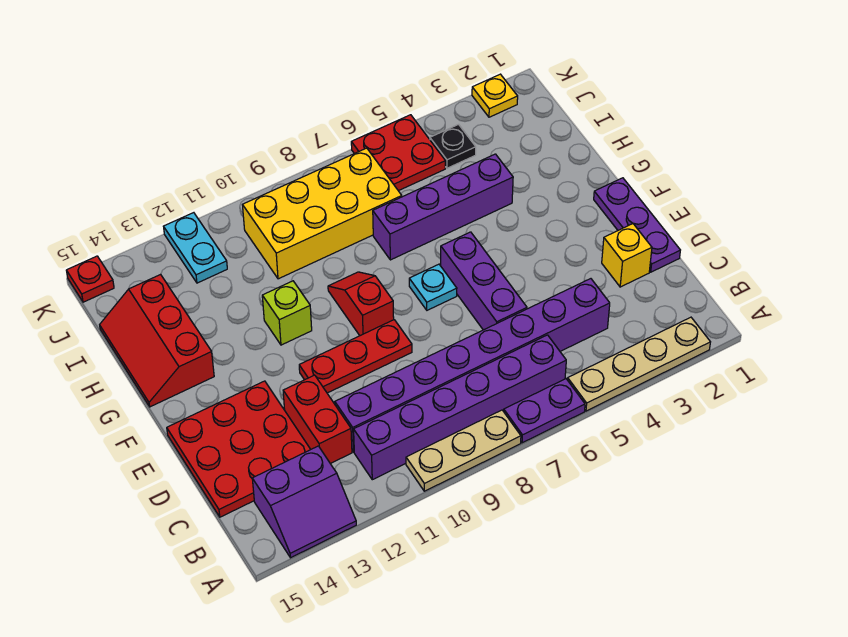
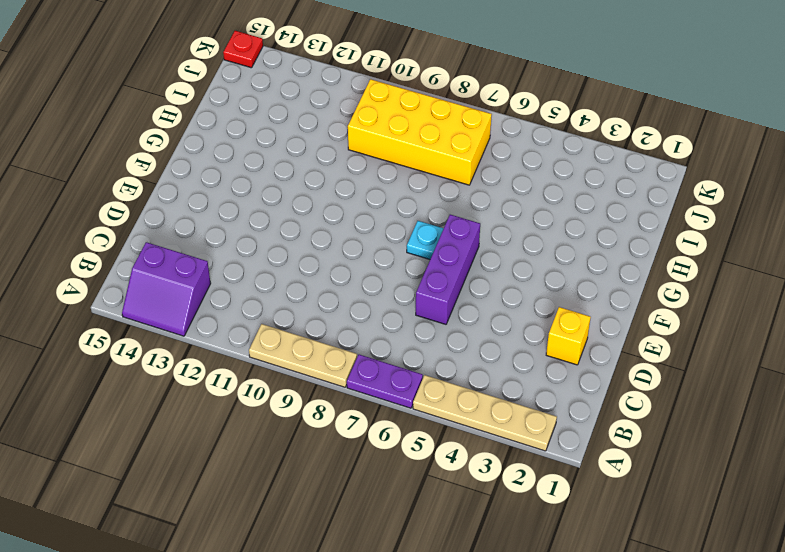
none -> purple brick B6:B11 level 1
none -> purple brick C4:C11 level 1
none -> red brick C12:D12 level 1

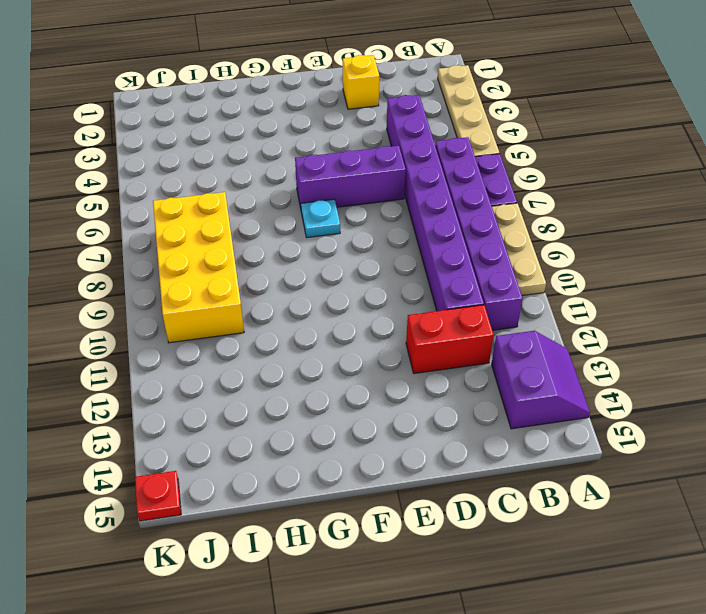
none -> red plate C13:E15 level 1
none -> purple plate D1:F1 level 1
none -> red plate E9:E11 level 1

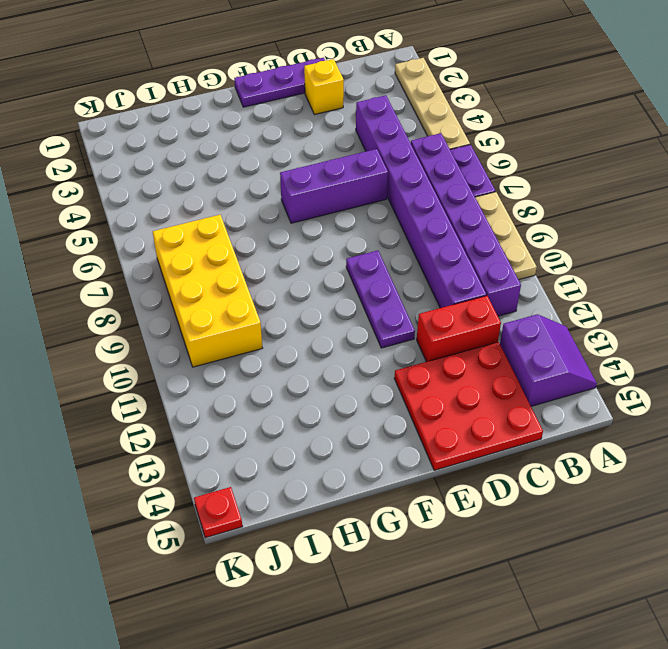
purple plate E9:E11 level 1 -> red plate E9:E11 level 1
none -> cyan plate F7 level 1
none -> red slope F9:G9 level 1 top F
none -> lime brick G11 level 1

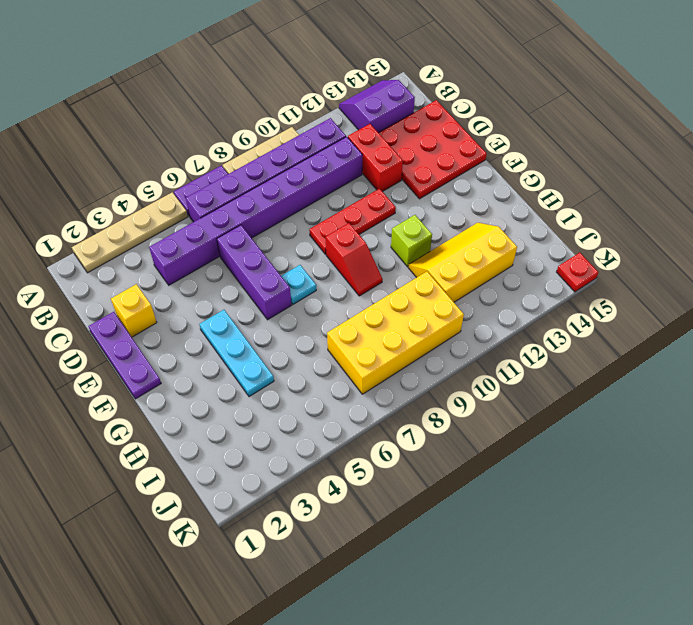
cyan plate F4:H4 level 1 -> purple brick H4:H7 level 1
yellow slope H11:I13 level 1 top I -> none
none -> red slope G14:I15 level 1 top 14
none -> black plate J4 level 1
none -> red plate J5:K6 level 1

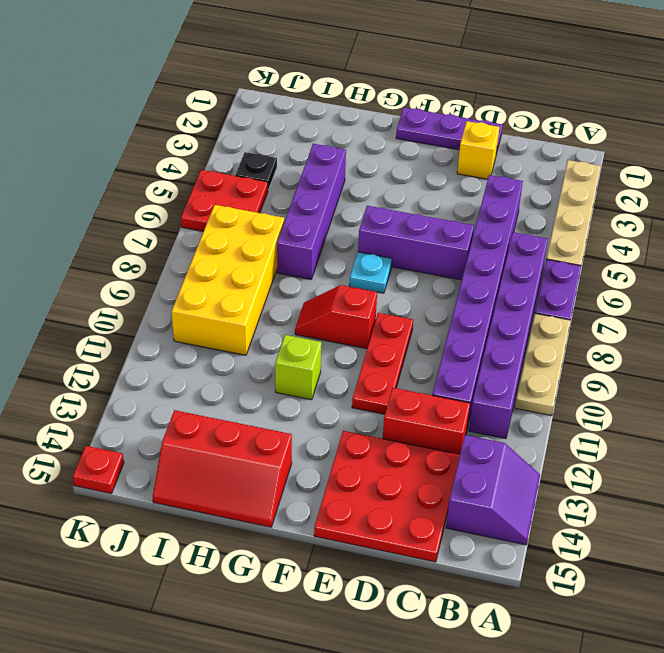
none -> cyan plate J12:K12 level 1
none -> yellow plate K2 level 1

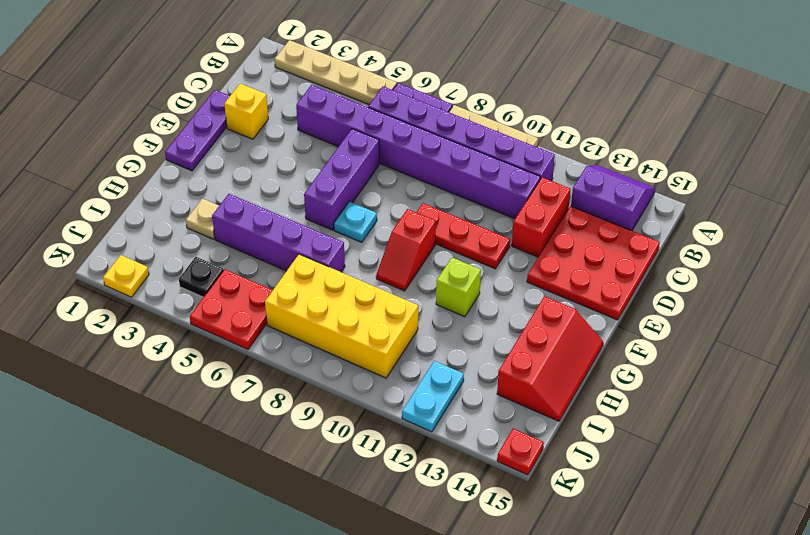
tan plate H3 level 1 -> none

